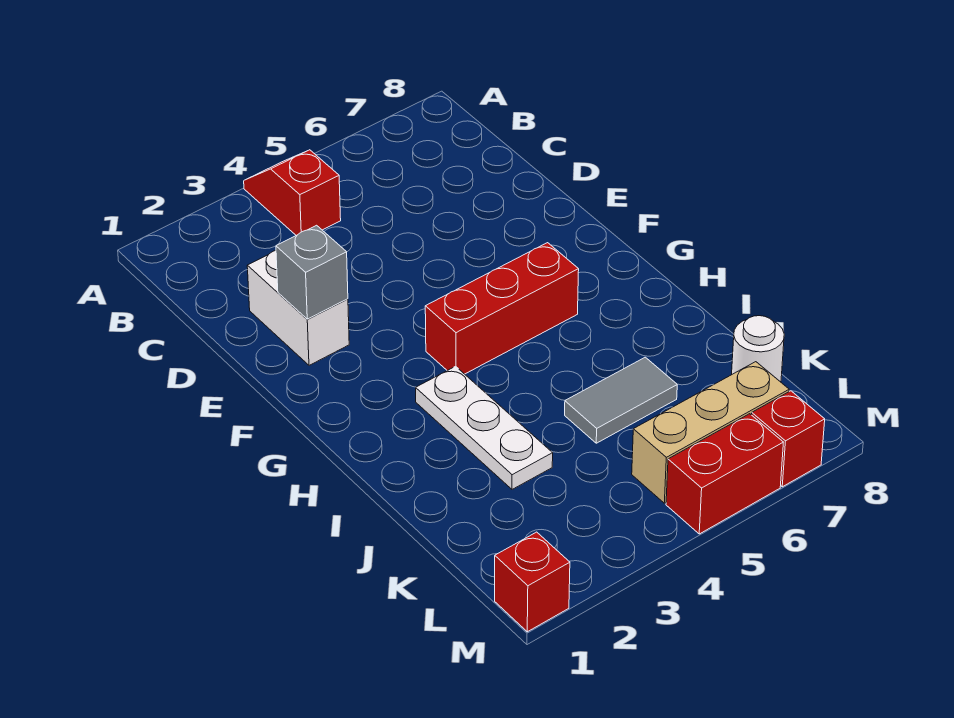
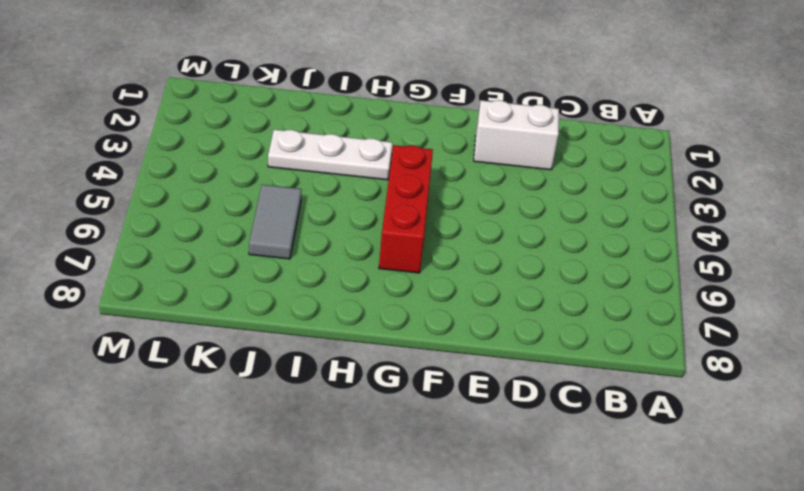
none -> red slope A4:B4 level 1 top B
none -> white round brick K8 level 1

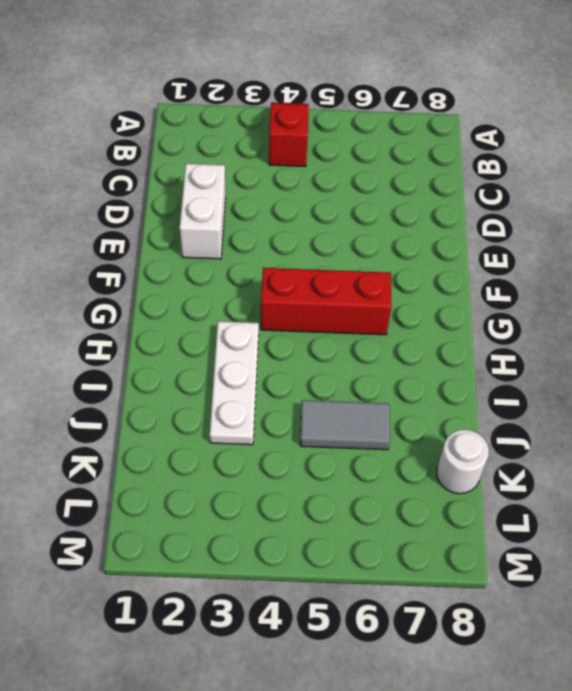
none -> tan brick L5:L7 level 1
none -> red brick M1 level 1

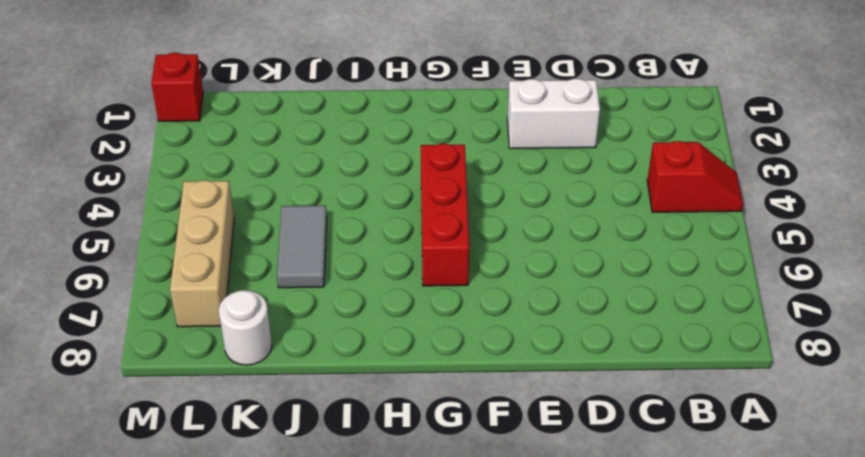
none -> white plate H3:J3 level 1
none -> red brick M5:M6 level 1

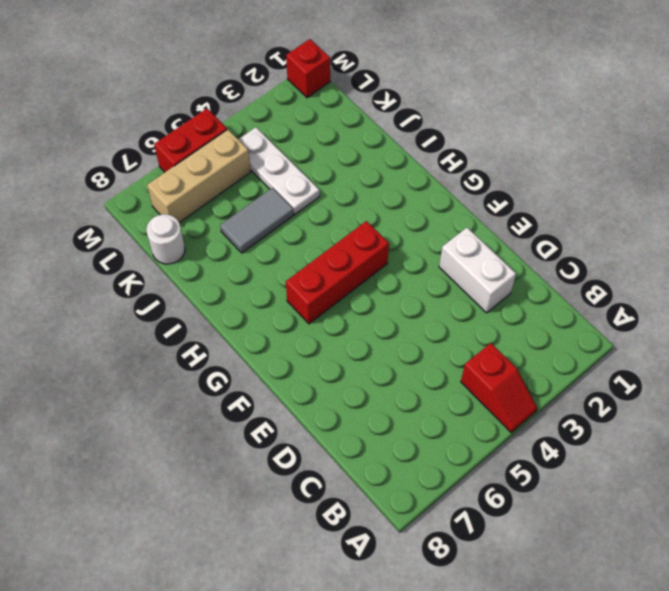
white plate J4:L4 level 1 -> white plate H3:J3 level 1
none -> red brick M7 level 1
none -> grey brick E2 level 2

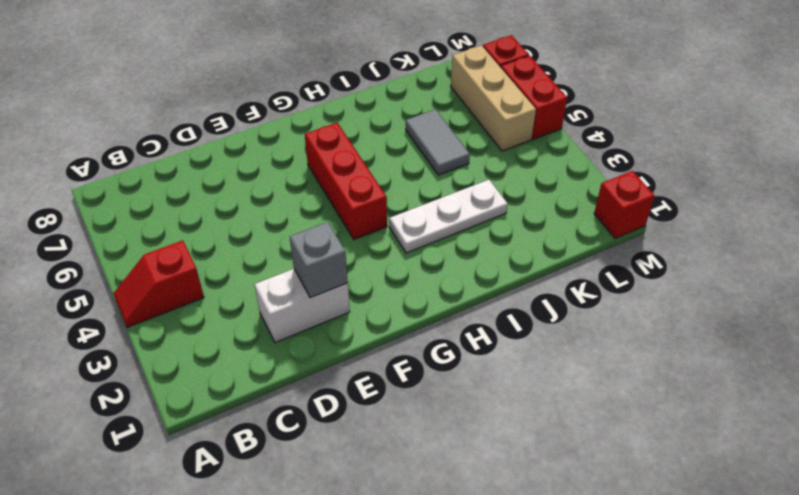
none -> white round brick K8 level 1

